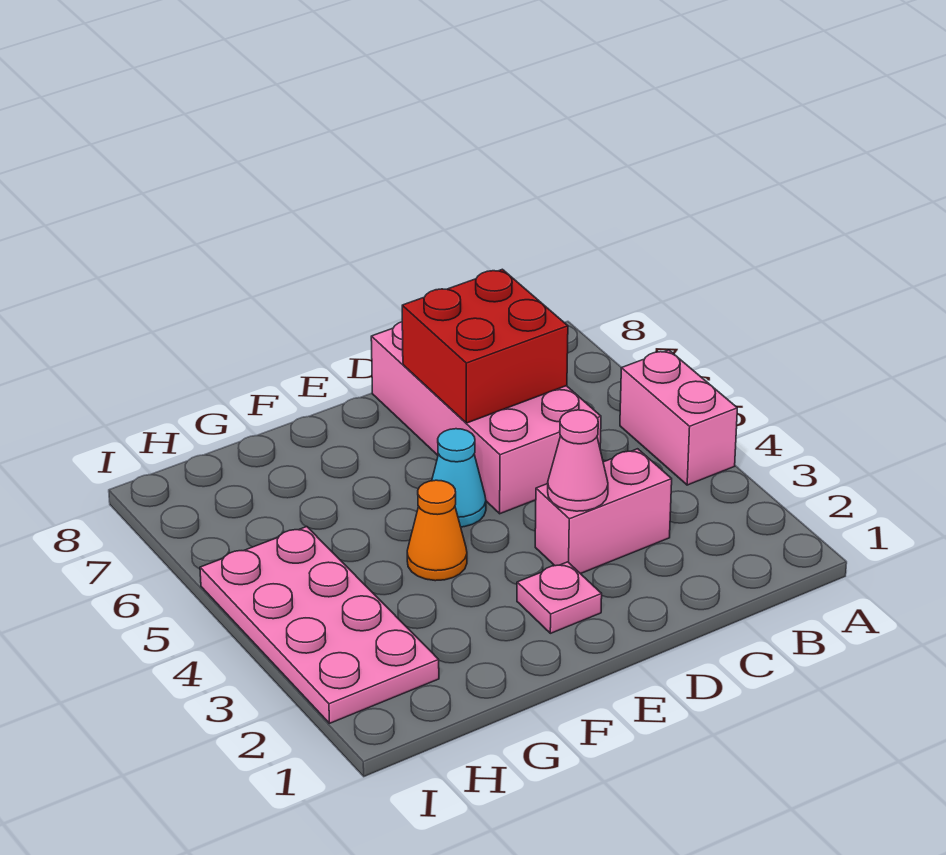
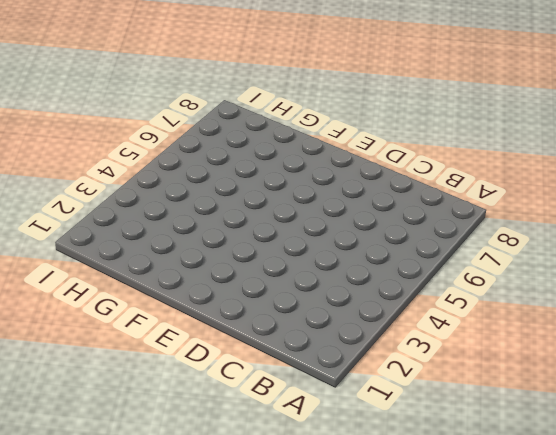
none -> pink brick A4:A5 level 1
none -> pink brick C3:D3 level 1

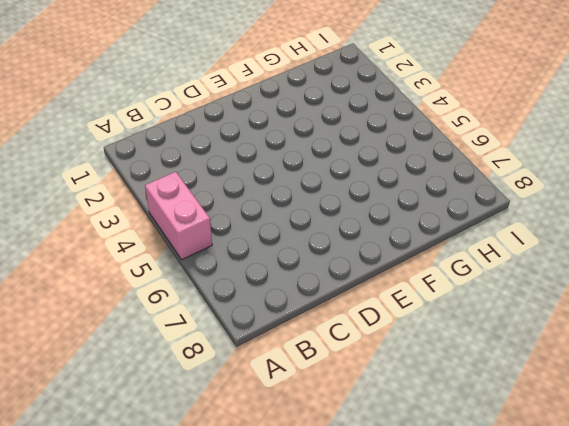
none -> pink brick C3:D3 level 1
none -> pink brick C5:D8 level 1

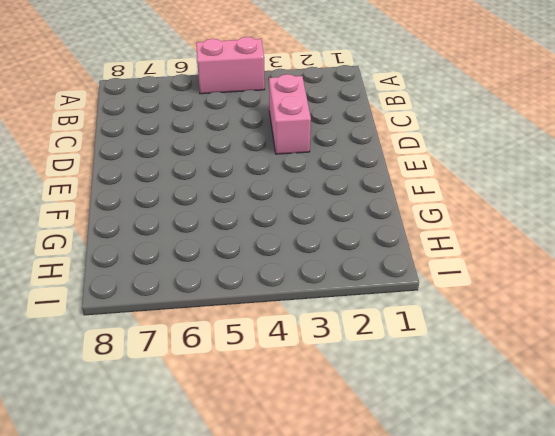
none -> pink brick C5:D8 level 1
none -> pink plate E2 level 1

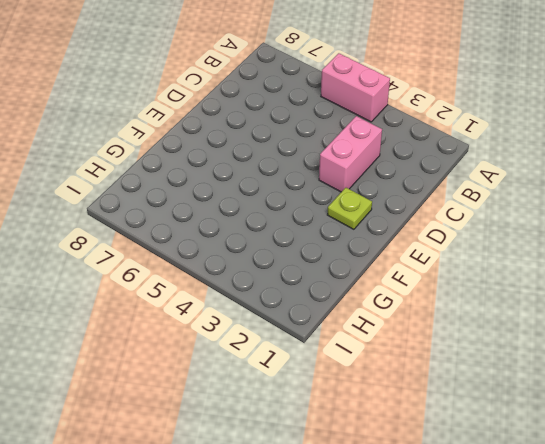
lime plate E2 level 1 -> pink plate E2 level 1
none -> pink brick C5:D8 level 1
none -> cyan cone E5 level 1

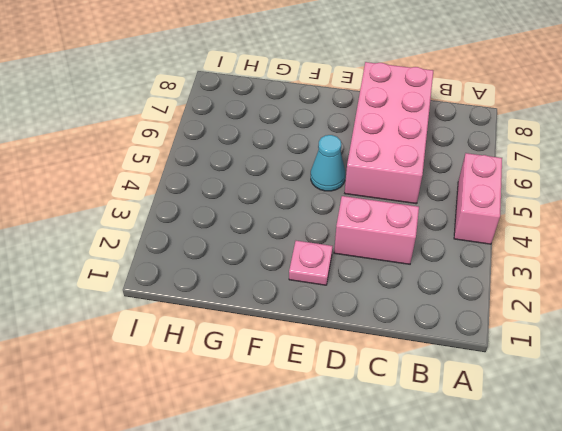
none -> orange cone F4 level 1
none -> pink plate H2:I5 level 1

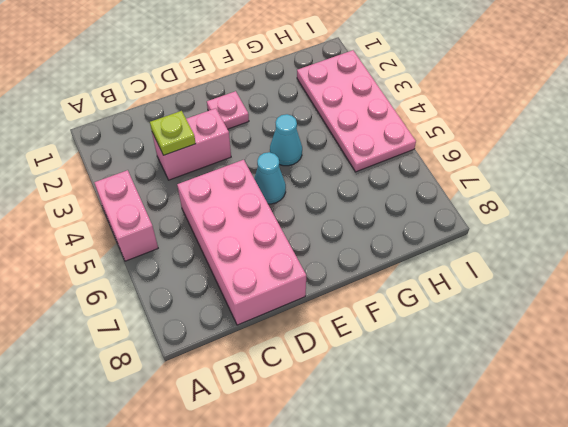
lime plate C3 level 2 -> none
cyan cone F4 level 1 -> orange cone F4 level 1
none -> red brick C6:D7 level 2
none -> pink cone D3 level 2

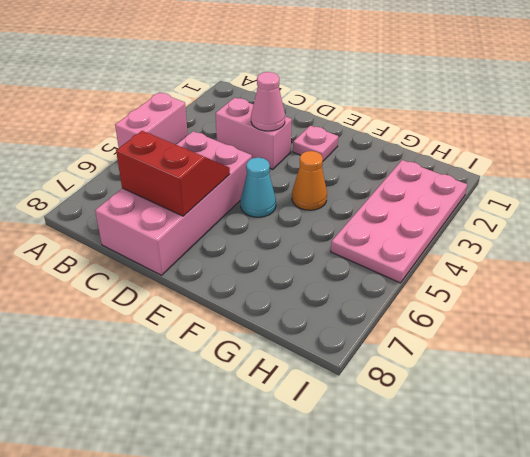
red slope C6:D7 level 2 top 7 -> red brick C6:D7 level 2

